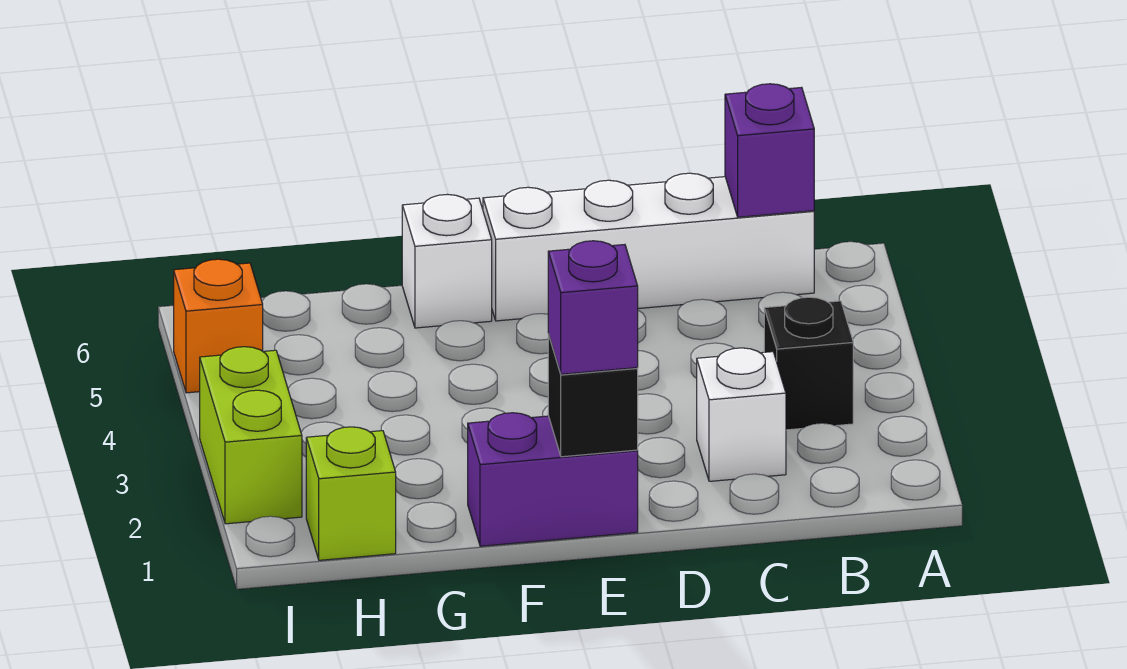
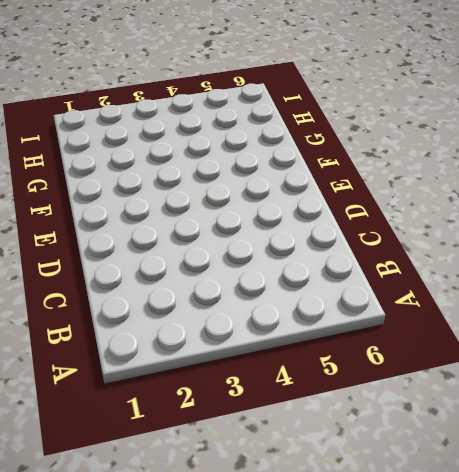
none -> black brick B3 level 1
none -> white brick B6:E6 level 1

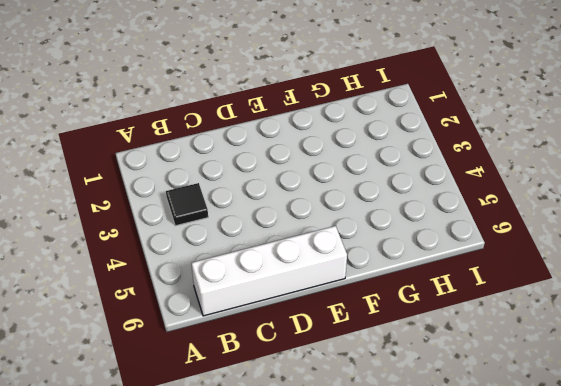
black tile B3 level 1 -> black brick B3 level 1
none -> white brick C2 level 1
none -> purple brick E1:F1 level 1

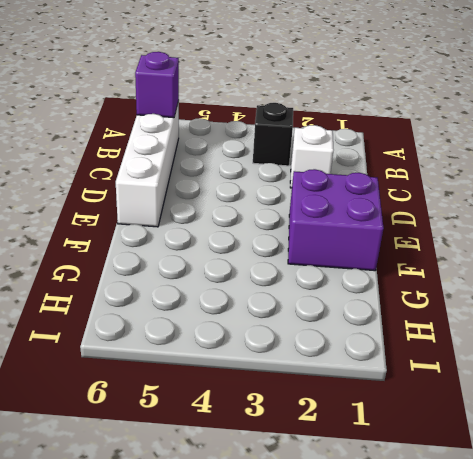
purple brick E1:F2 level 1 -> purple brick E1:F1 level 1
none -> white brick F6 level 1
none -> lime brick H1 level 1

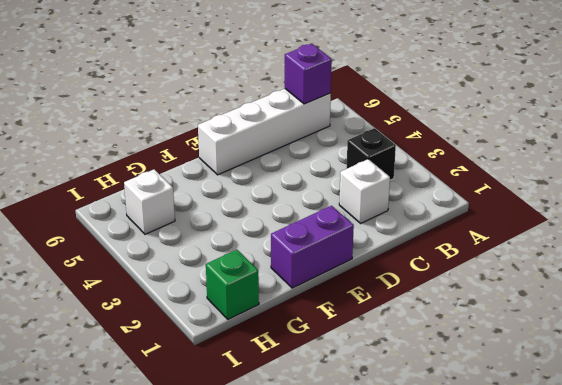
green brick H1 level 1 -> lime brick H1 level 1
white brick H5 level 1 -> white brick F6 level 1
none -> lime brick I2:I3 level 1
none -> orange brick I5 level 1

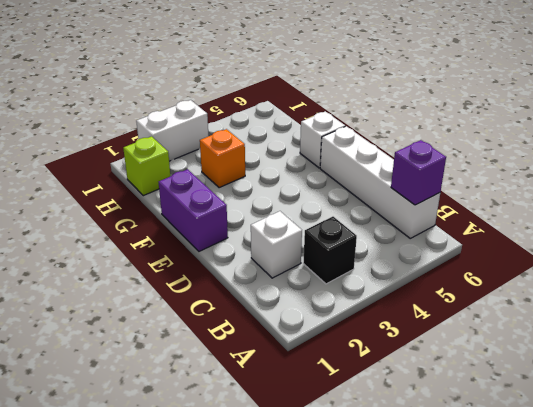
orange brick G3 level 1 -> orange brick I5 level 1
white brick I2:I3 level 1 -> lime brick I2:I3 level 1
none -> black brick E1 level 2
none -> purple brick E1 level 3

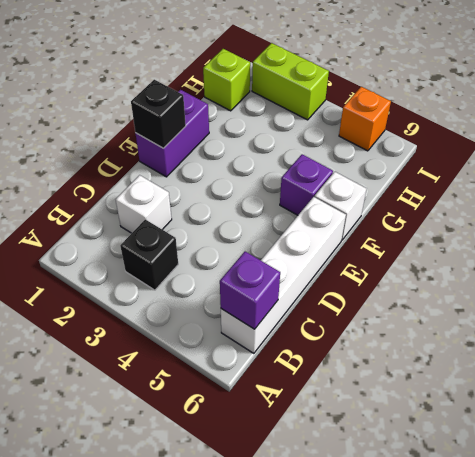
purple brick F5 level 1 -> purple brick E1 level 3

